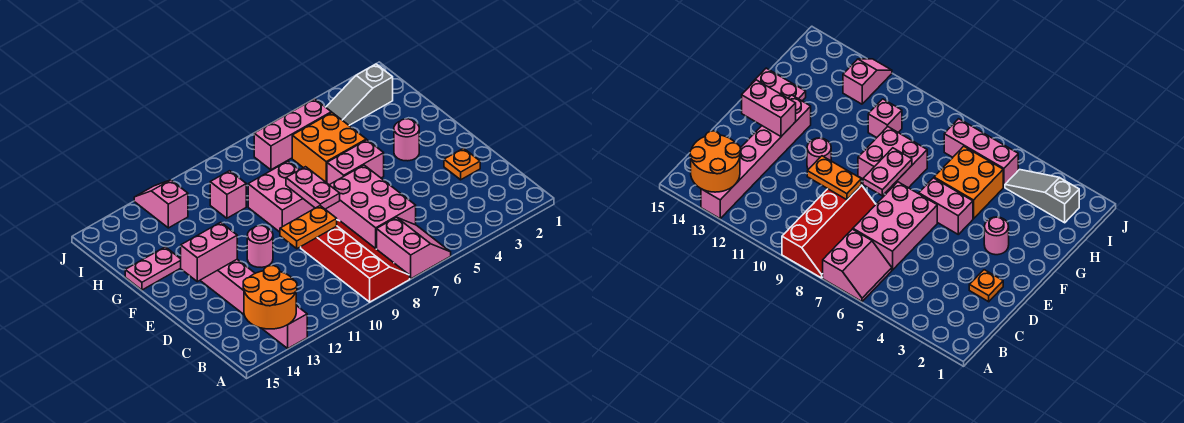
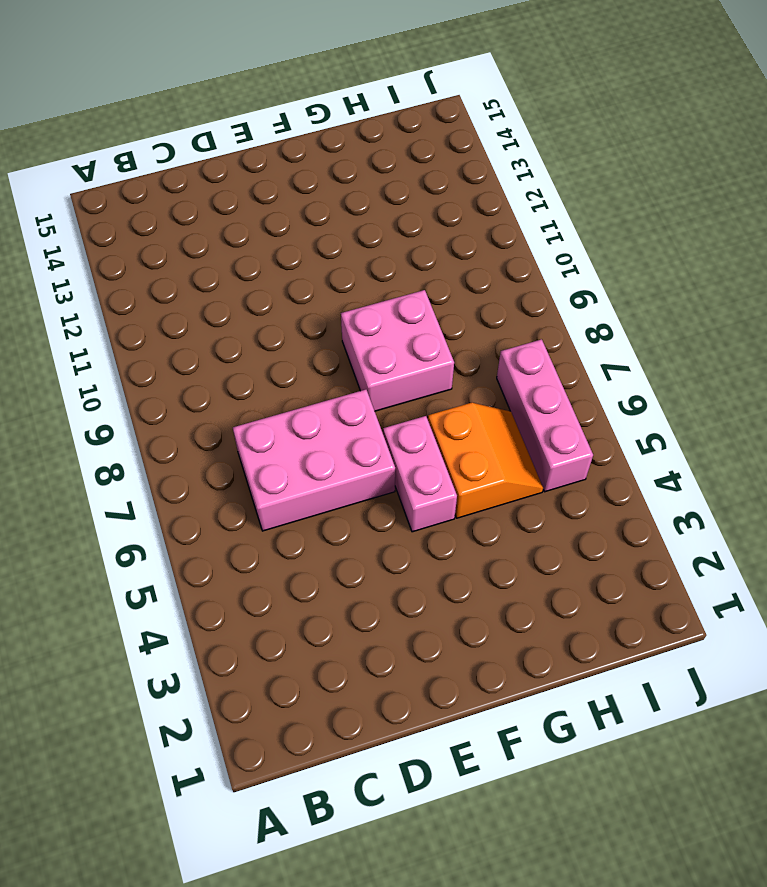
orange slope G5:H6 level 1 top G -> orange brick G5:H6 level 1
none -> pink slope A6:B7 level 1 top 7
none -> red slope A8:D9 level 1 top 9
none -> pink brick A13:F13 level 1

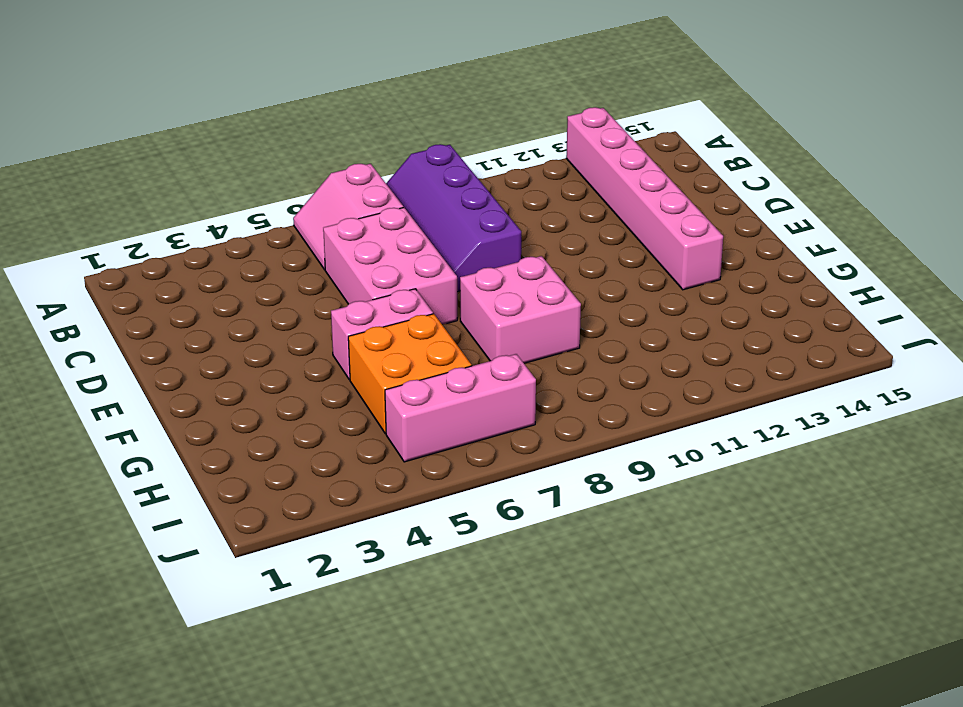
purple slope A8:D9 level 1 top 9 -> red slope A8:D9 level 1 top 9
none -> orange plate D2 level 1
none -> pink round brick E11 level 1
none -> pink round brick F3 level 1

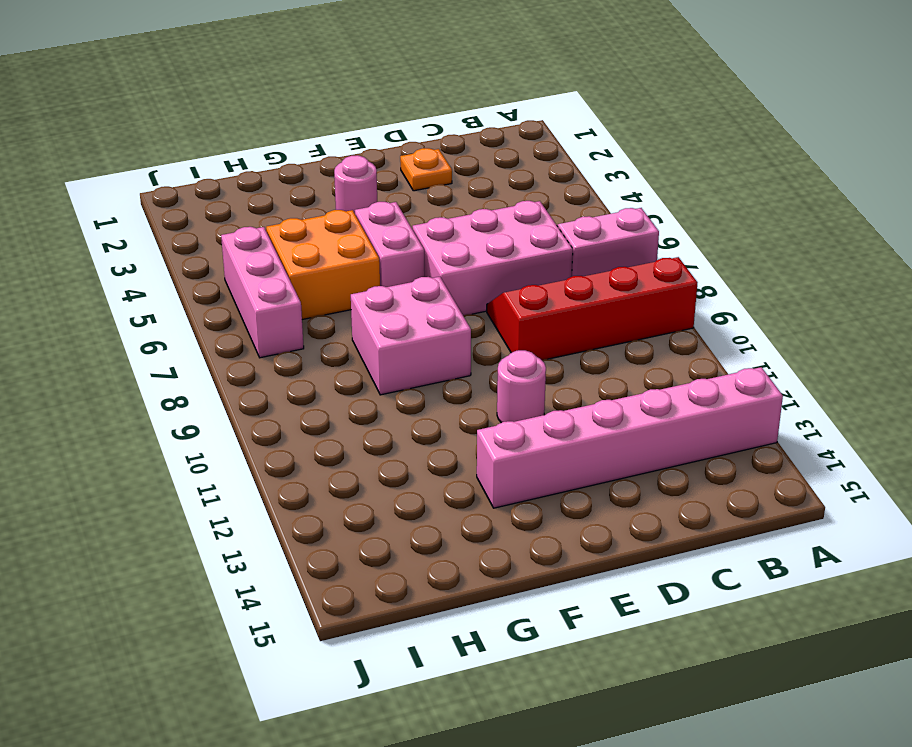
none -> pink plate G14:G15 level 1
none -> pink brick H10 level 1
none -> grey slope I2:I4 level 1 top 2

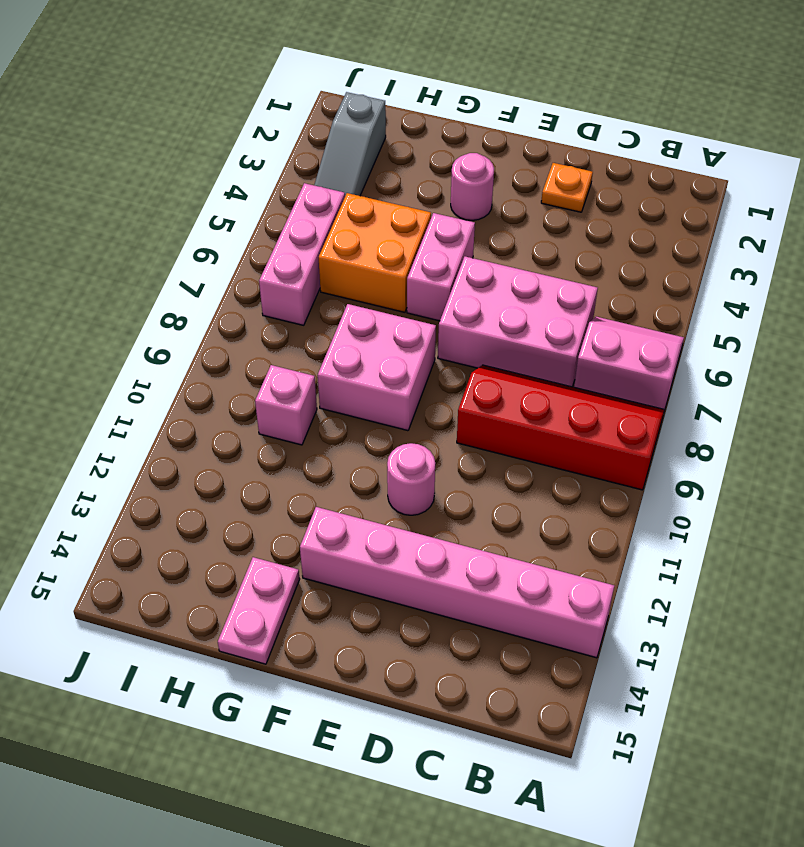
none -> pink slope I12:J12 level 1 top I
none -> orange round brick A13:B14 level 2
none -> orange plate D9:D10 level 2

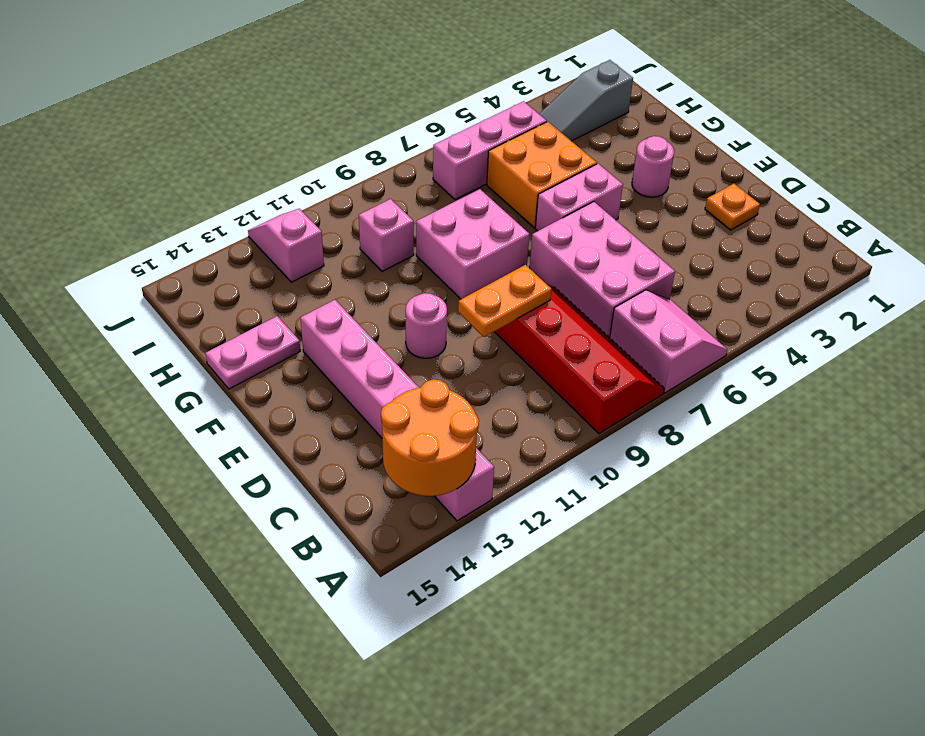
none -> pink plate E8:F8 level 2
none -> pink brick E13:E14 level 2

